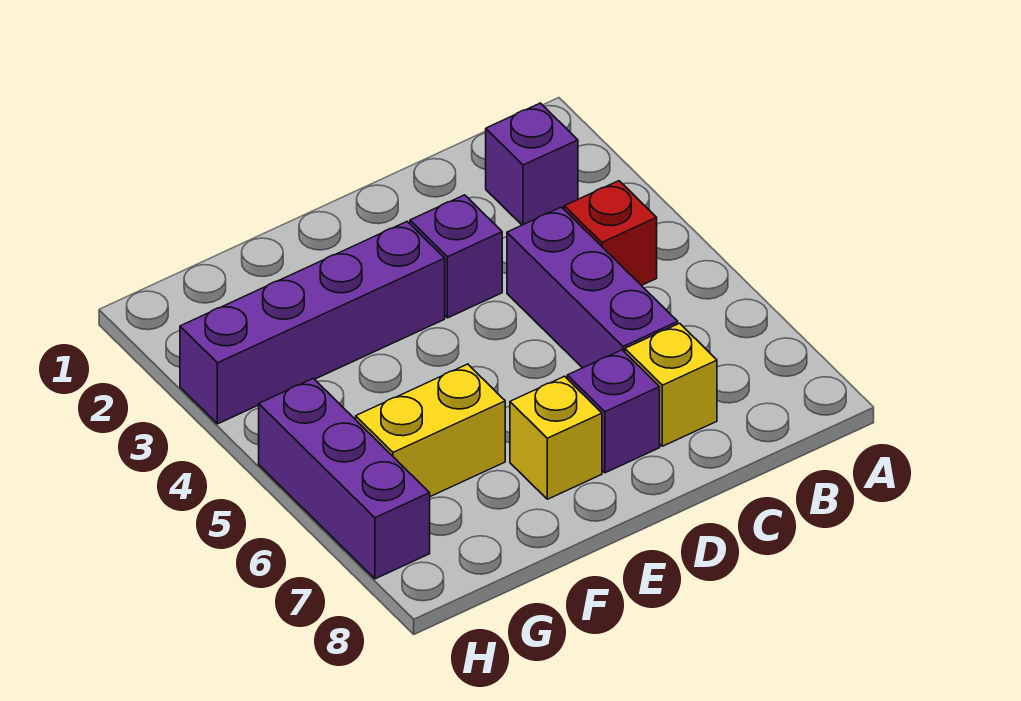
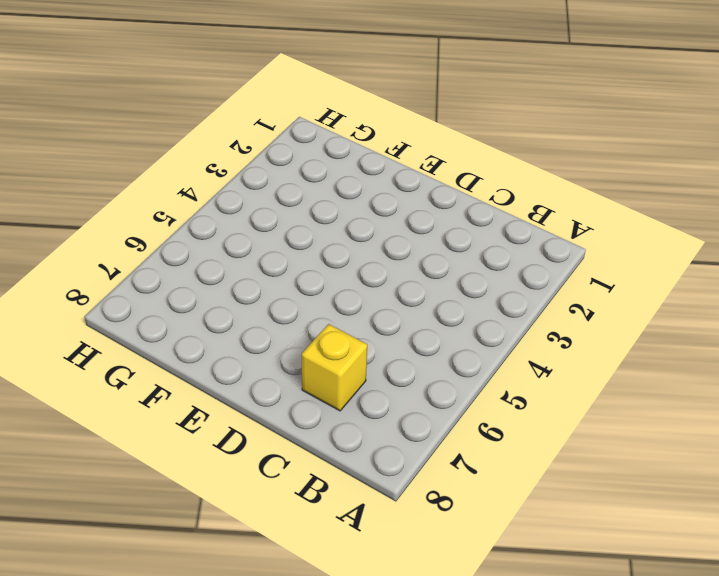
none -> purple brick B2 level 1
none -> red brick B4 level 1

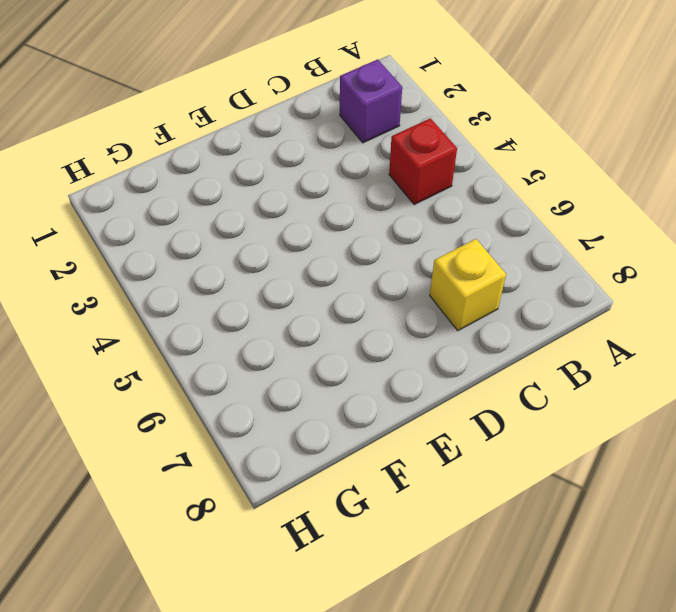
none -> purple brick C4:C6 level 1
none -> purple brick D3 level 1

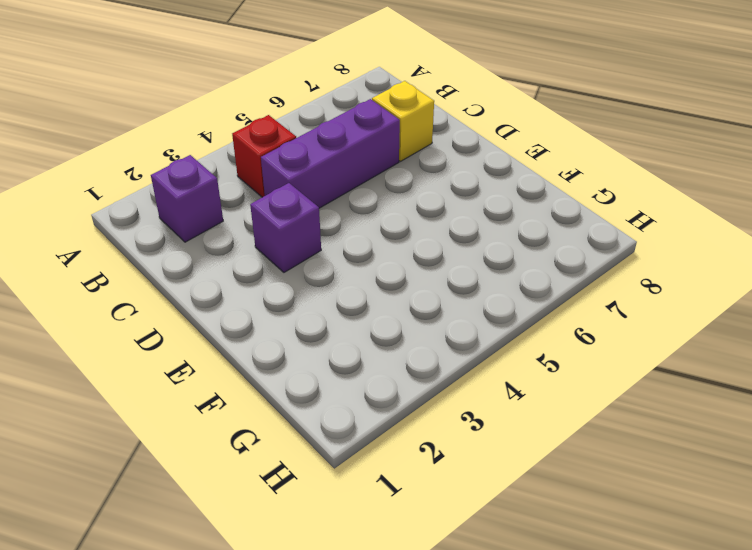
none -> purple brick D7 level 1
none -> purple brick E3:H3 level 1

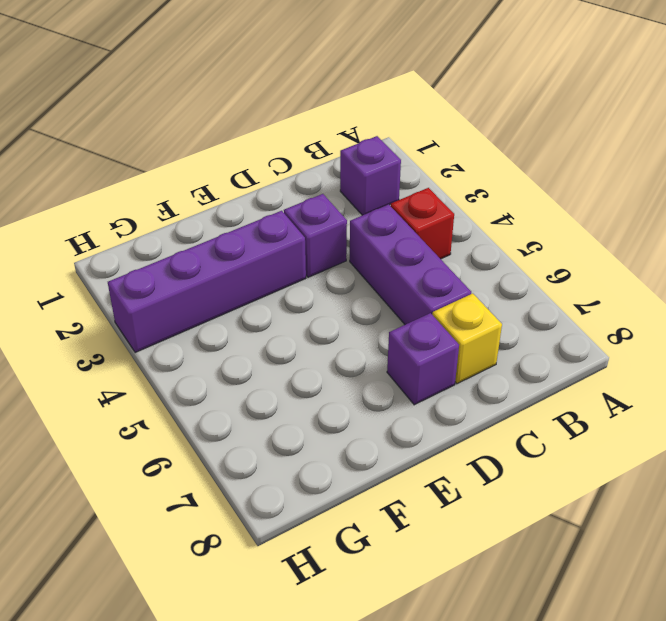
none -> yellow brick E7 level 1
none -> yellow brick F6:G6 level 1

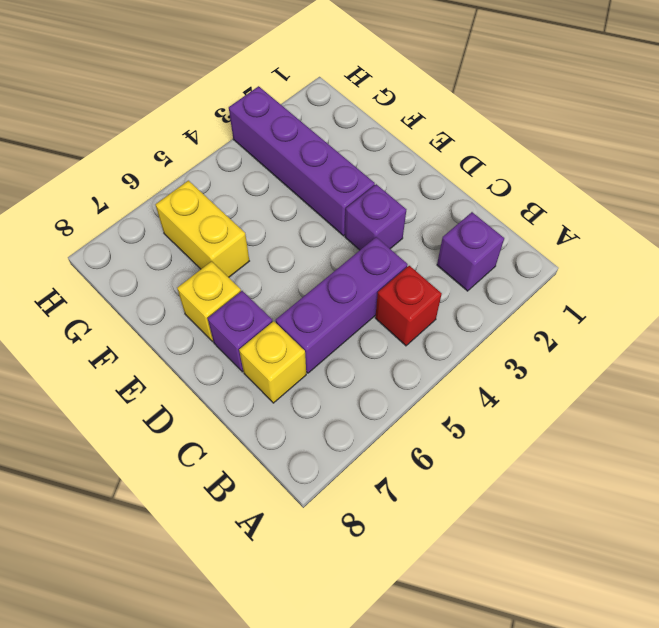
none -> purple brick H5:H7 level 1

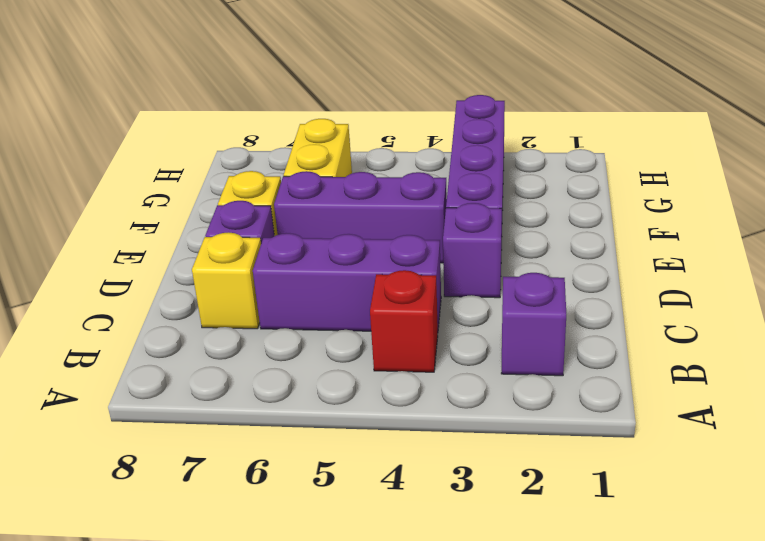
purple brick E4:E6 level 1 -> purple brick H5:H7 level 1

